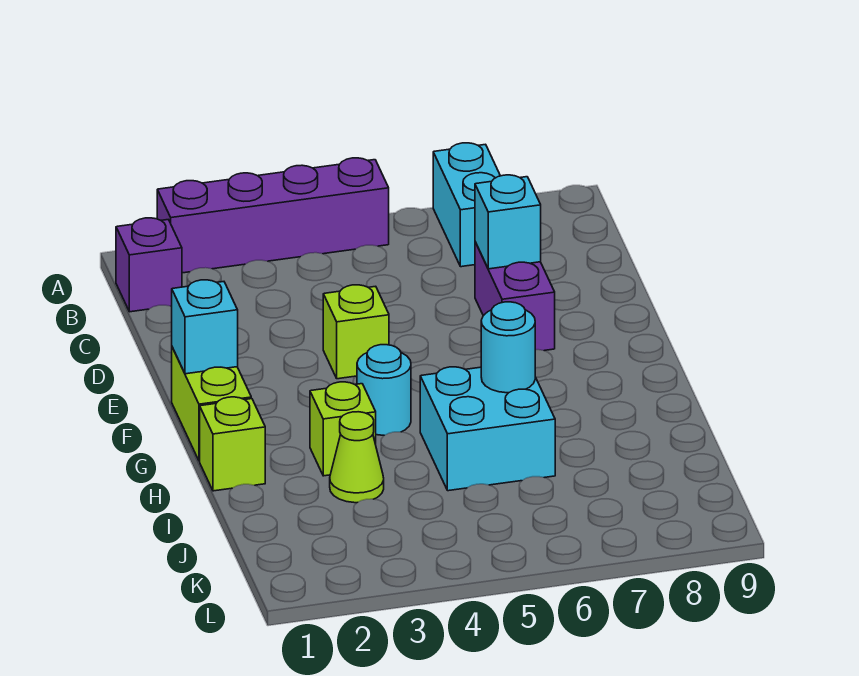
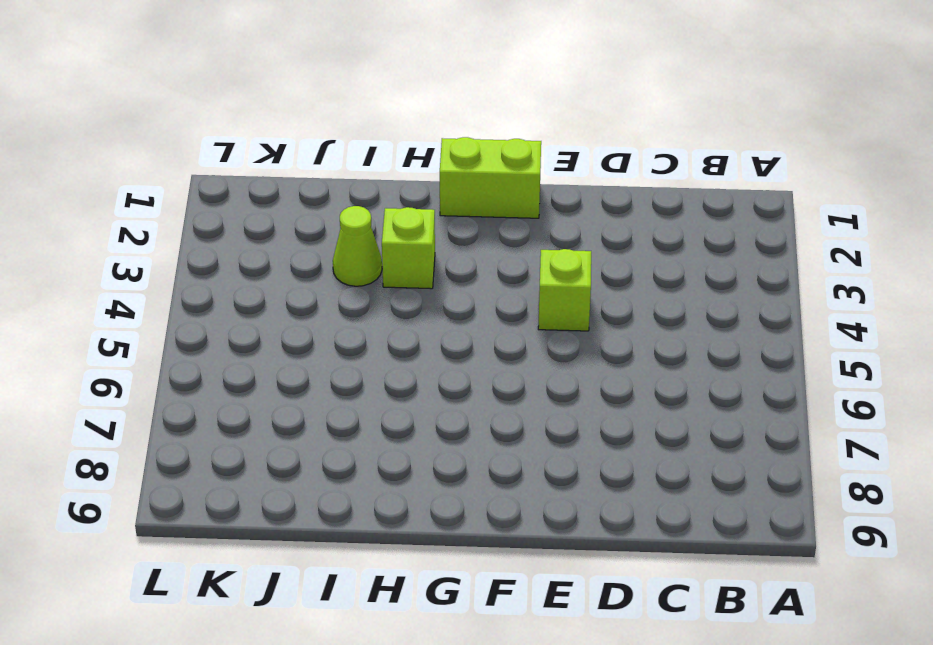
none -> purple brick A2:A5 level 1
none -> cyan brick A7:B7 level 1
none -> purple brick B1 level 1

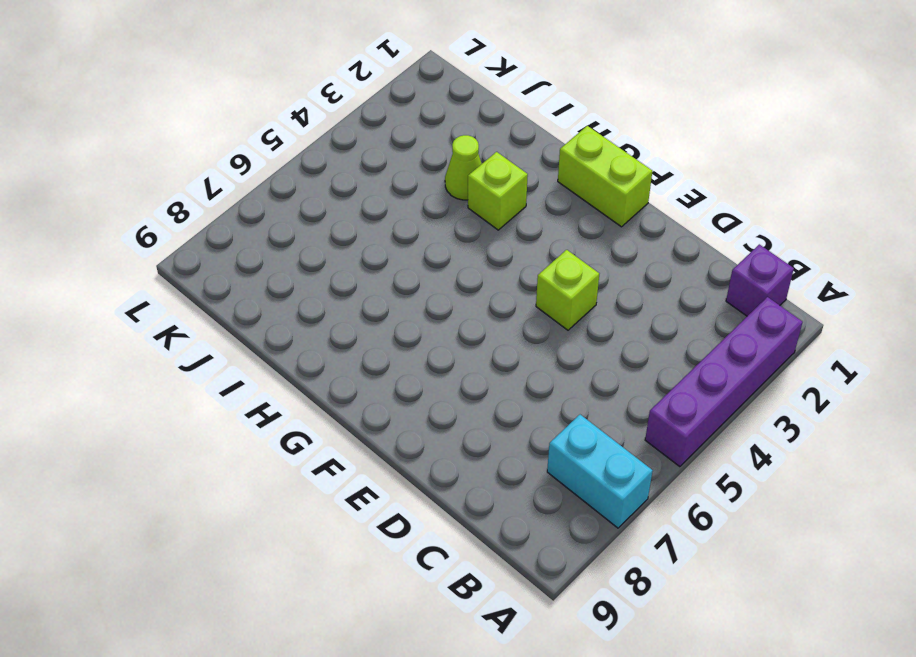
none -> purple brick D7:E7 level 1
none -> cyan round brick G4 level 1
none -> lime brick H1 level 1

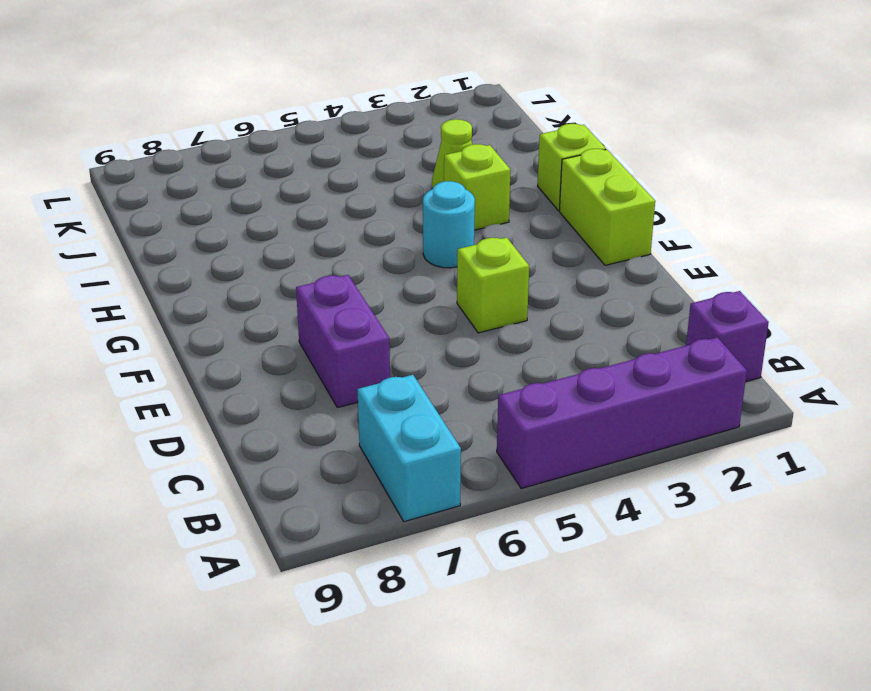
none -> cyan brick H5:I6 level 1
none -> cyan brick D7 level 2
none -> cyan brick F1 level 2

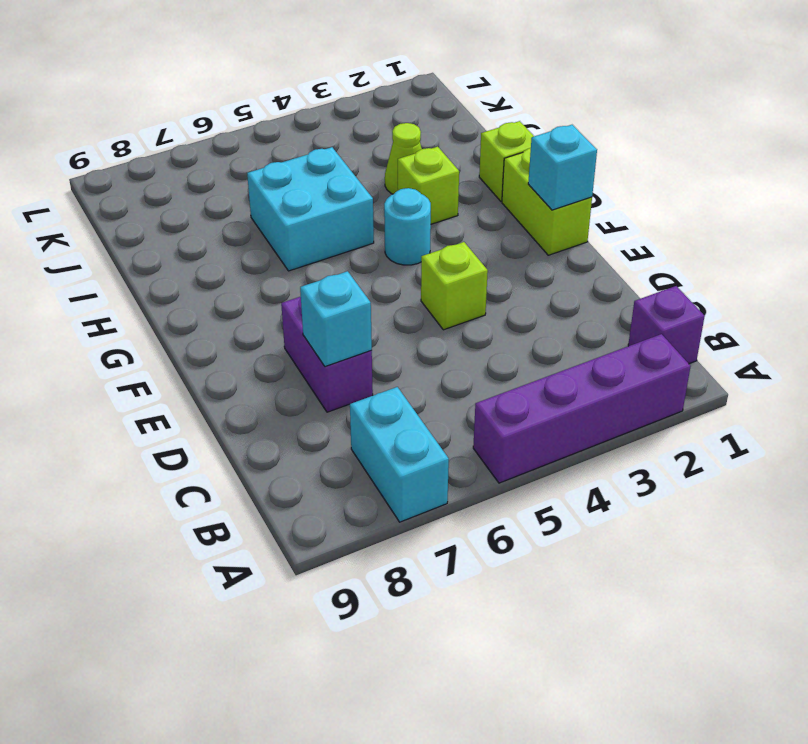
none -> cyan round brick H6 level 2

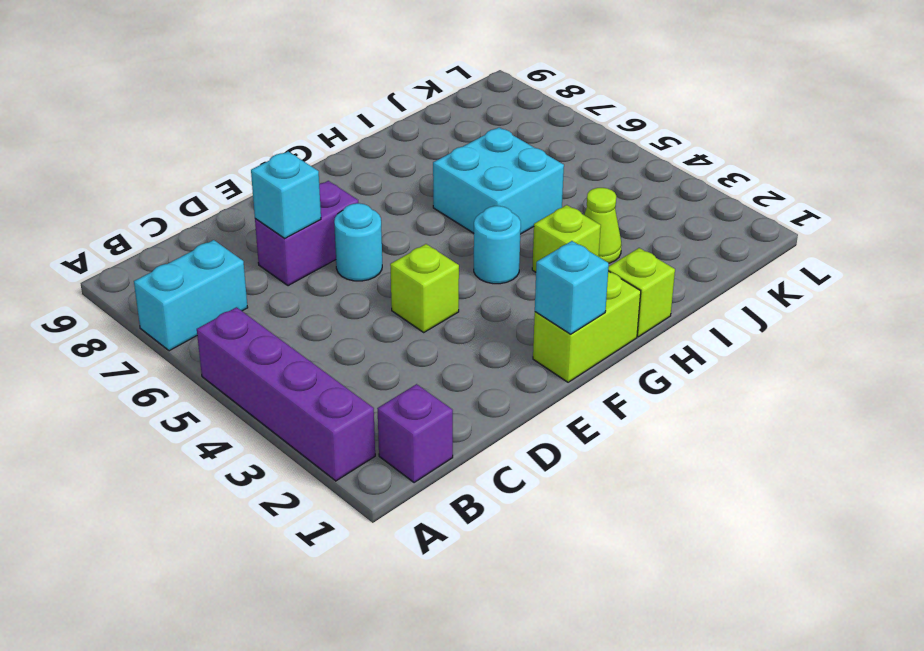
cyan round brick E6 level 1 -> cyan round brick H6 level 2

